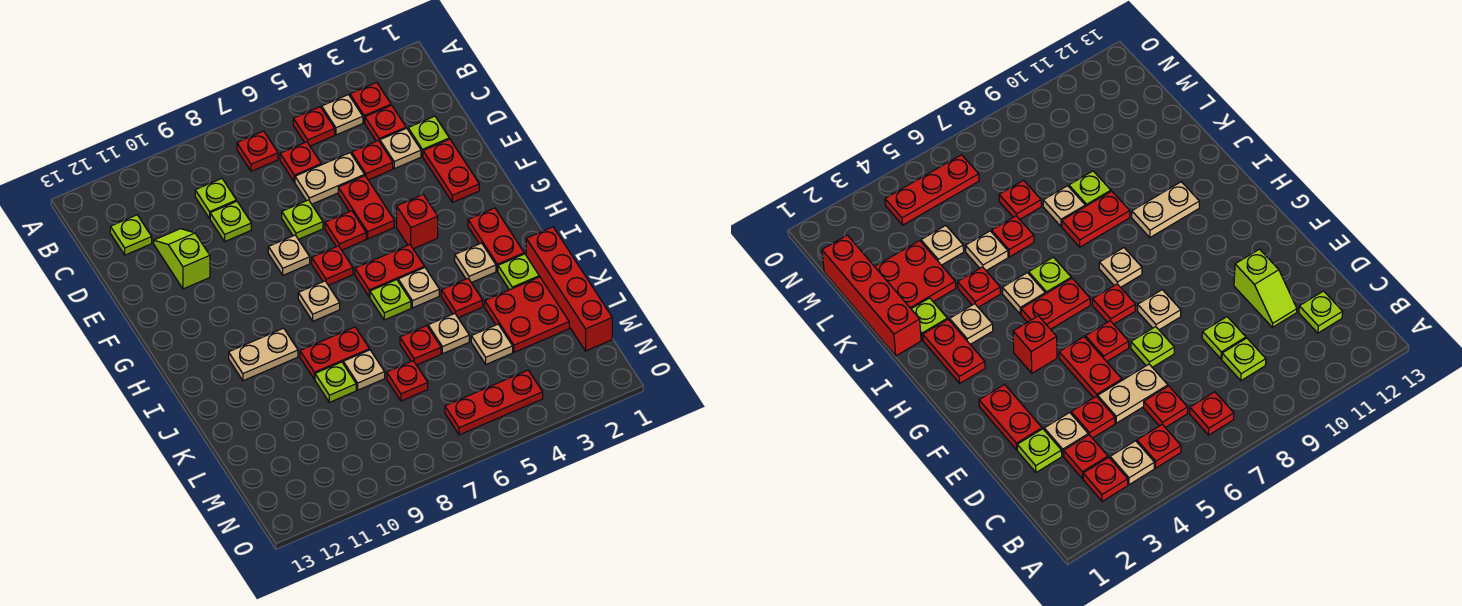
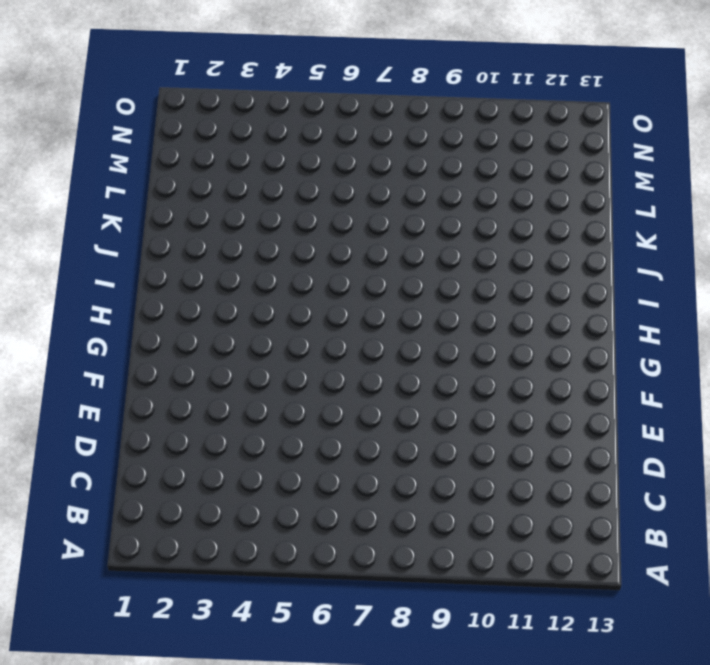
none -> red plate B3 level 1
none -> tan plate B4 level 1
none -> red plate B5 level 1
none -> red plate B7 level 1

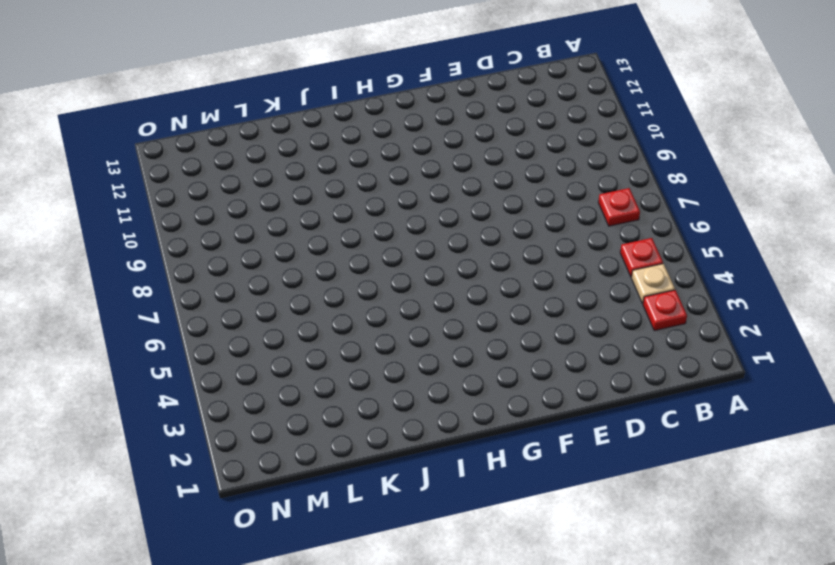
none -> red plate C3 level 1
none -> red plate C6 level 1
none -> lime plate C9 level 1
none -> lime plate C12 level 1

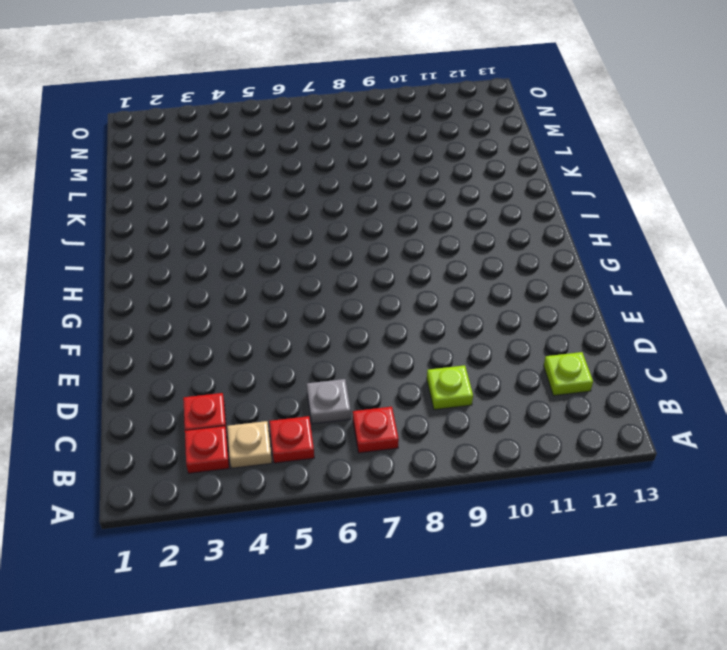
grey plate C6 level 1 -> red plate C6 level 1
none -> lime plate D2 level 1
none -> tan plate D3 level 1
none -> red plate D4 level 1
none -> tan plate D5:D6 level 1

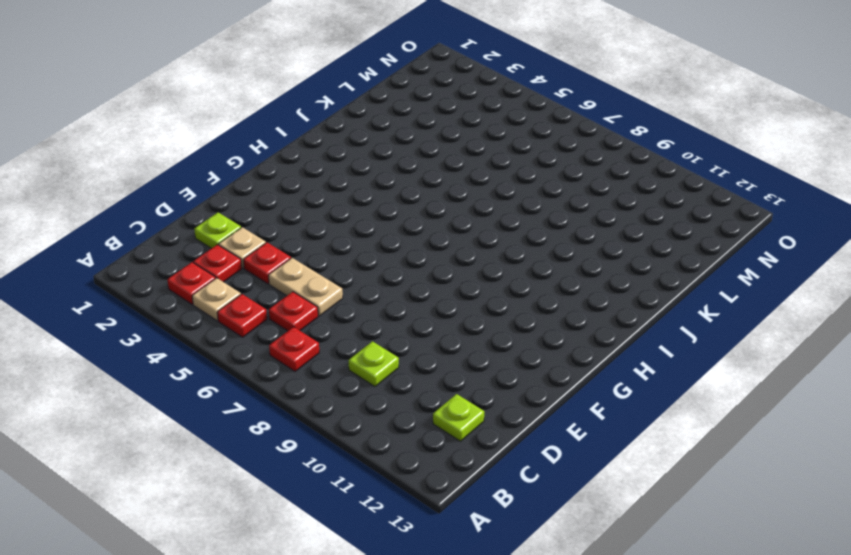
none -> lime plate D9 level 1
none -> lime slope D11:E11 level 1 top E
none -> red plate E2:F2 level 1
none -> red plate E5:F5 level 1

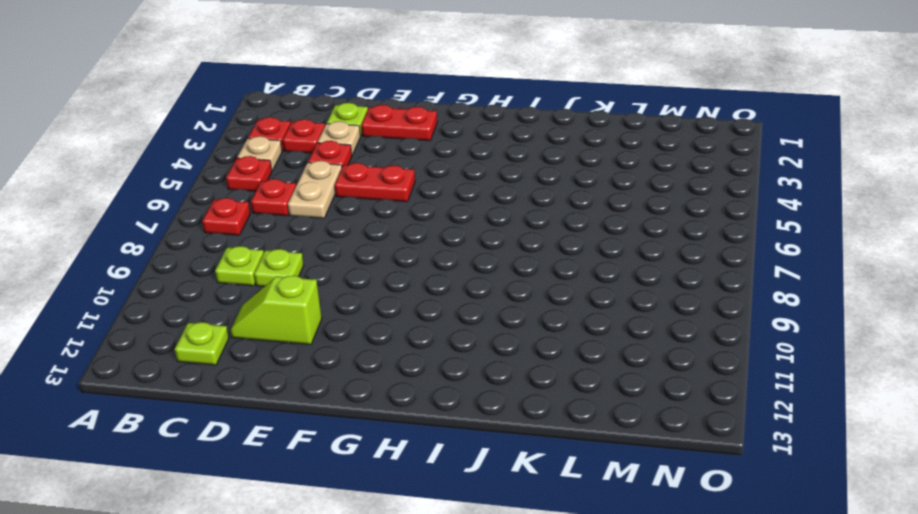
none -> lime plate E7 level 1
none -> red plate F6 level 1
none -> tan plate F8 level 1
none -> red brick G4 level 1

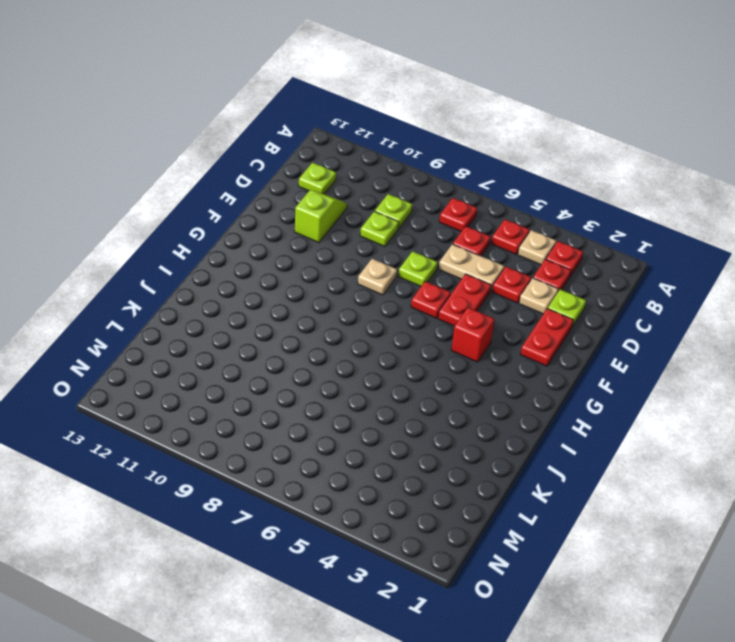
none -> red plate G7 level 1
none -> red plate H2:I2 level 1
none -> red plate H5:H6 level 1
none -> tan plate H8 level 1

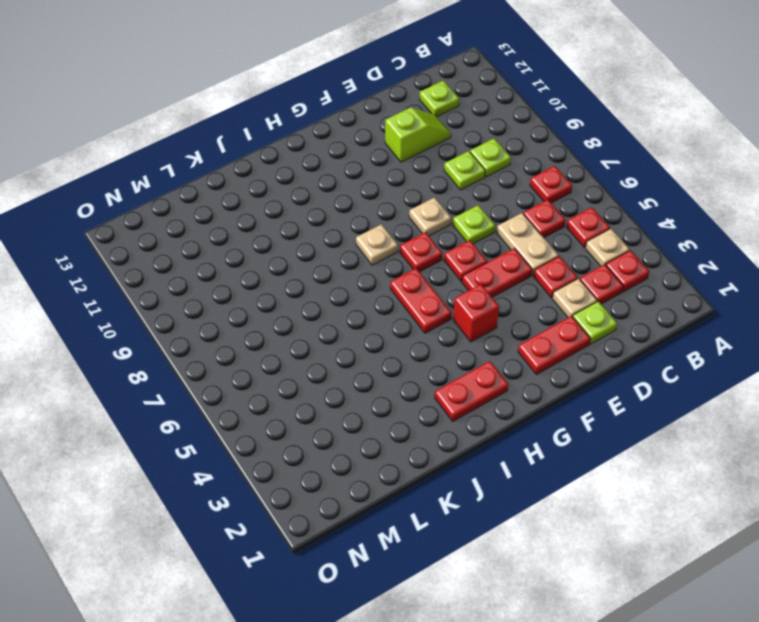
none -> tan plate I3 level 1
none -> tan plate I5 level 1
none -> lime plate I6 level 1
none -> tan plate I10:I11 level 1

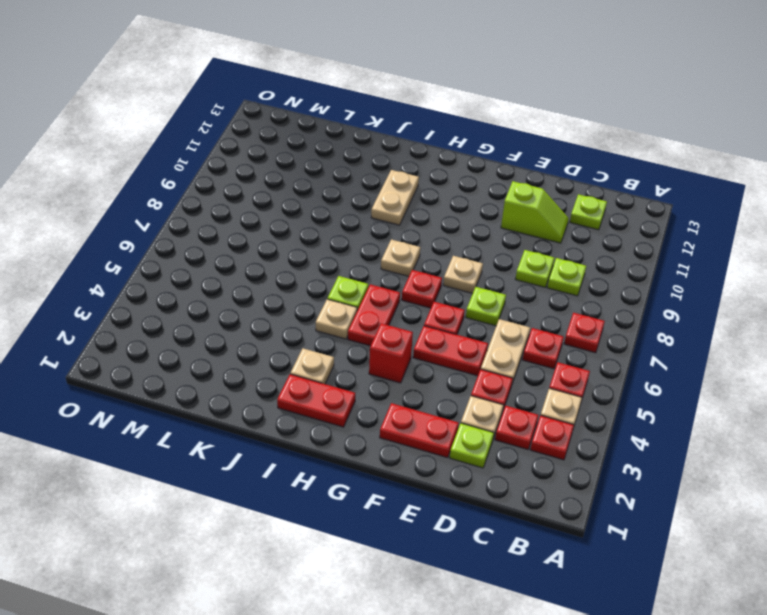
none -> red brick J1:M1 level 1
none -> lime plate J2 level 1
none -> red plate J4 level 1
none -> red plate J8:J9 level 1

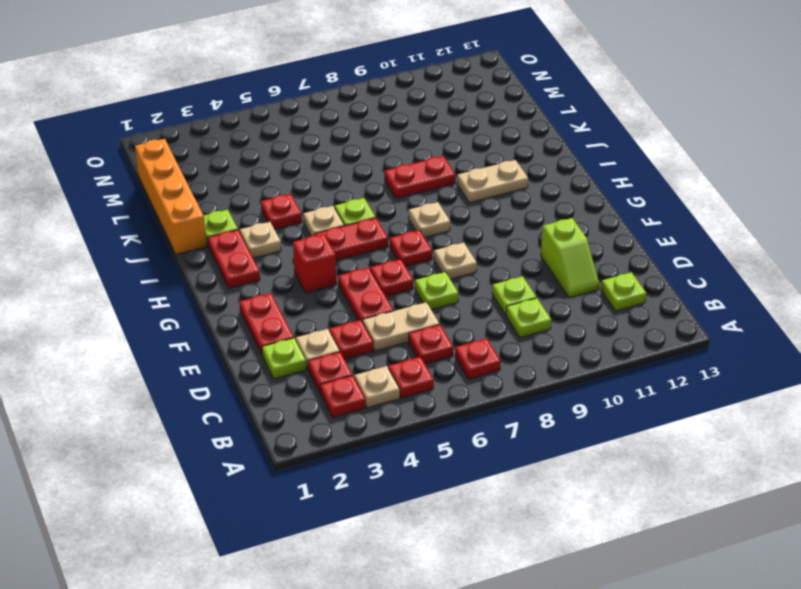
orange brick J1:M1 level 1 -> red brick J1:M1 level 1
none -> red plate K2:L3 level 1
none -> tan plate K5 level 1
none -> red plate K6 level 1
none -> tan plate K8 level 1

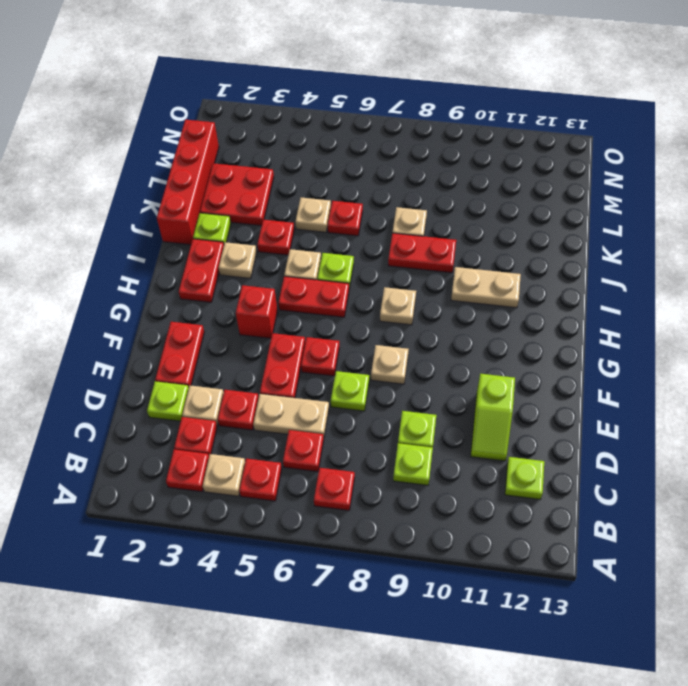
none -> red plate G7 level 1
none -> lime plate K9 level 1
none -> tan plate L4 level 1
none -> red plate L7 level 1

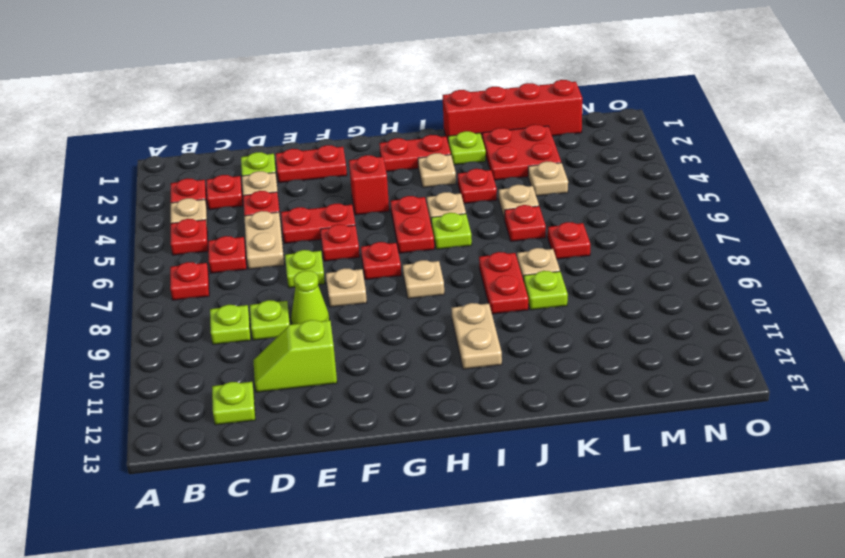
lime cone E9 level 1 -> none
none -> red plate N4:N6 level 1

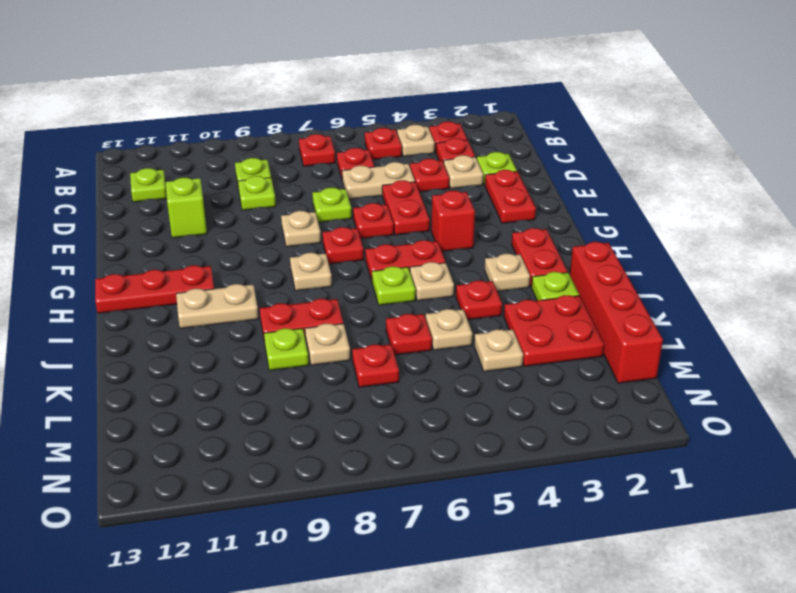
red plate H11:H13 level 1 -> red plate N4:N6 level 1

